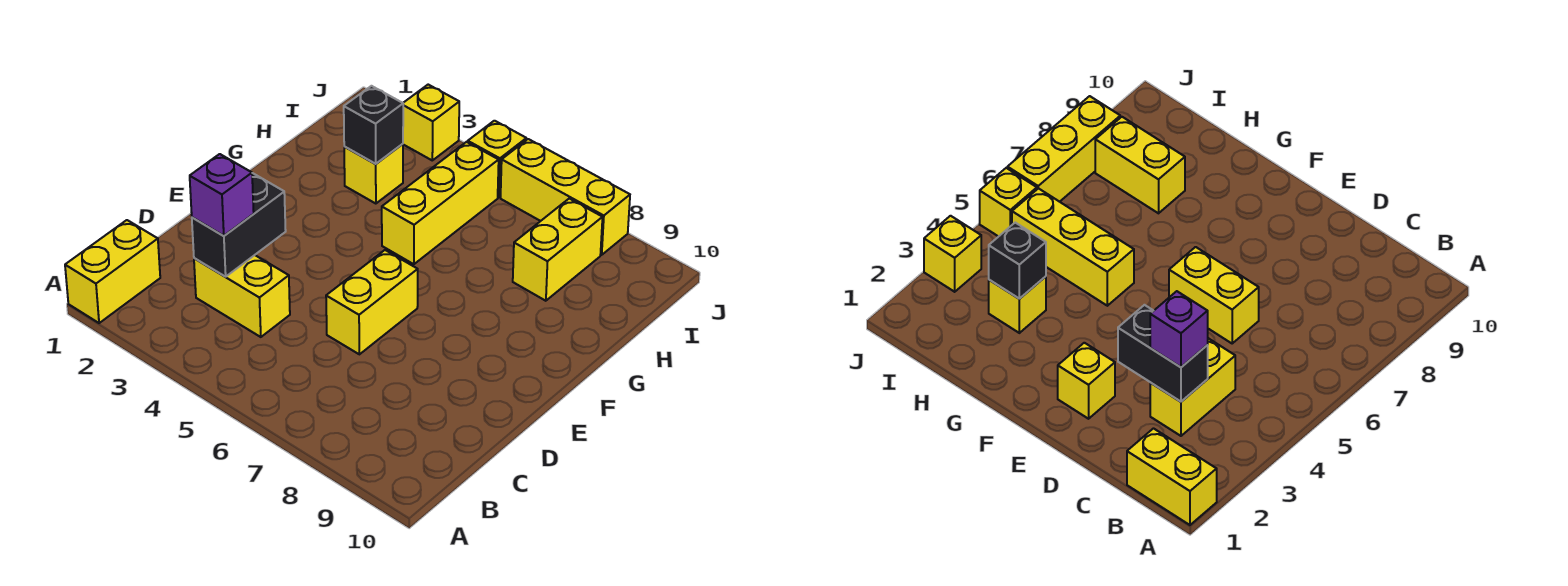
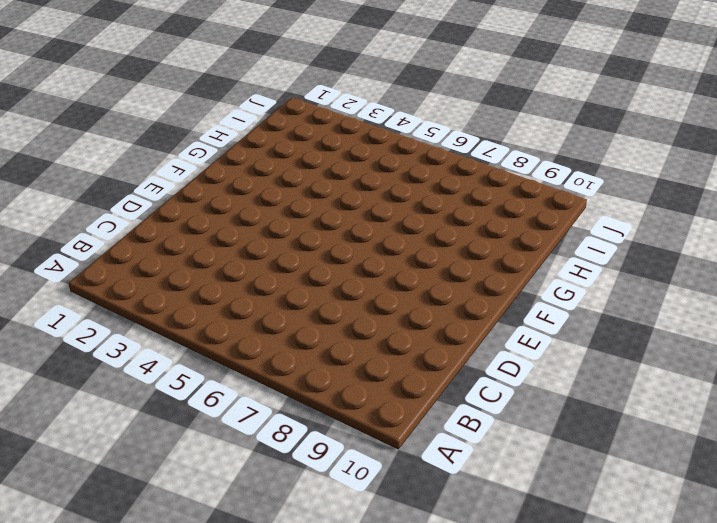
none -> yellow brick A1:B1 level 1
none -> yellow brick C3:C4 level 1
none -> yellow brick D6:E6 level 1

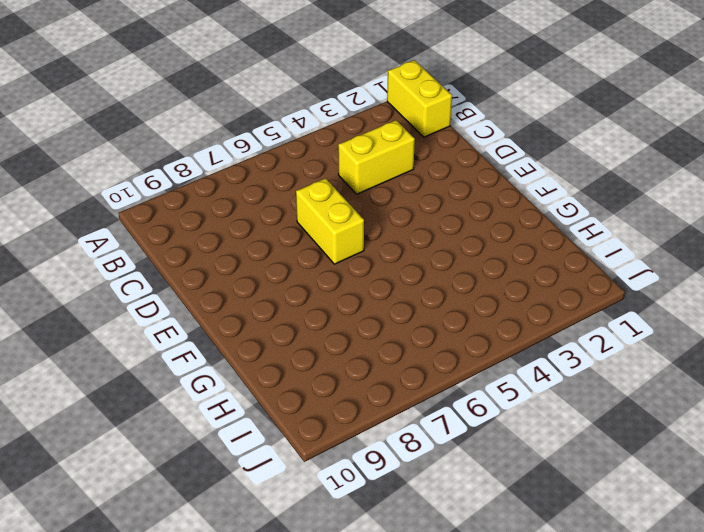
none -> yellow brick E2 level 1
none -> yellow brick G5:I5 level 1
none -> yellow brick H3 level 1

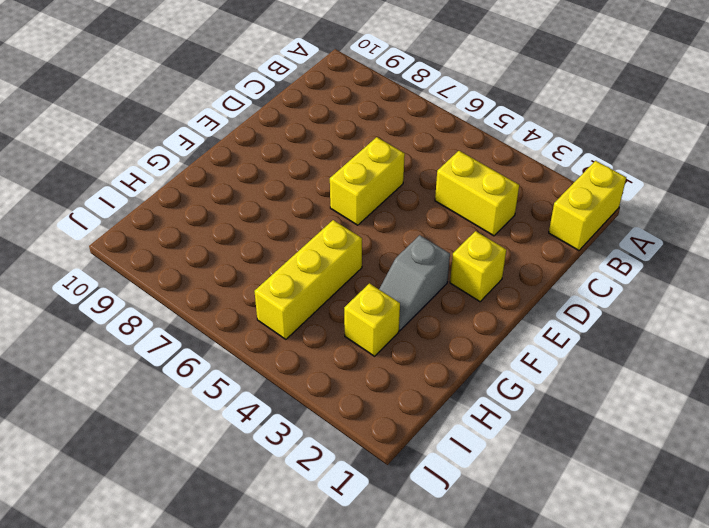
grey slope F3:G3 level 1 top F -> none
none -> yellow brick H8:I8 level 1
none -> yellow brick J3 level 1
none -> yellow brick J5 level 1

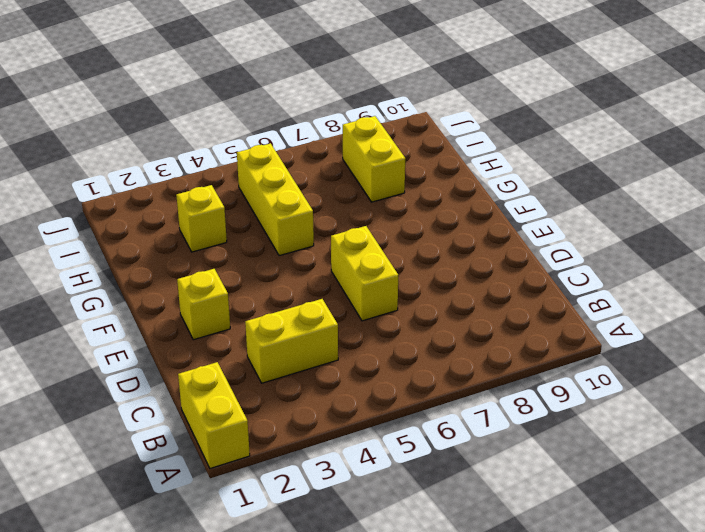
none -> yellow brick J3 level 1
none -> yellow brick J5 level 1
none -> yellow brick J6:J8 level 1

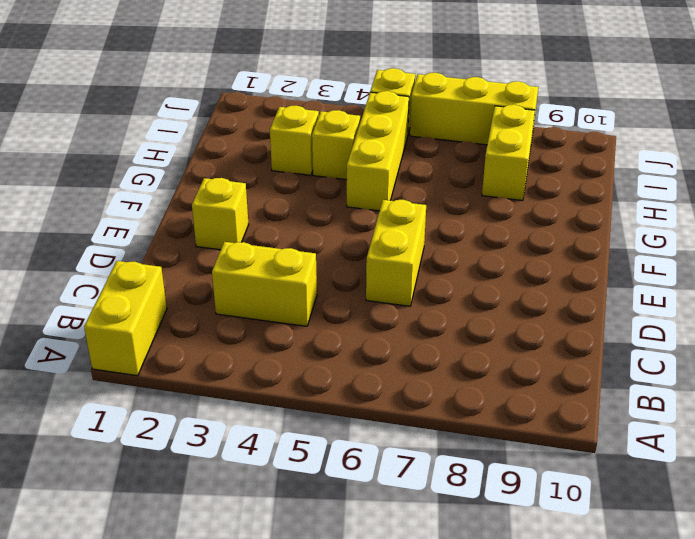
yellow brick H4 level 1 -> yellow brick J3 level 1
none -> black brick C3:D3 level 2
none -> black brick H3 level 2
none -> purple brick C3 level 3

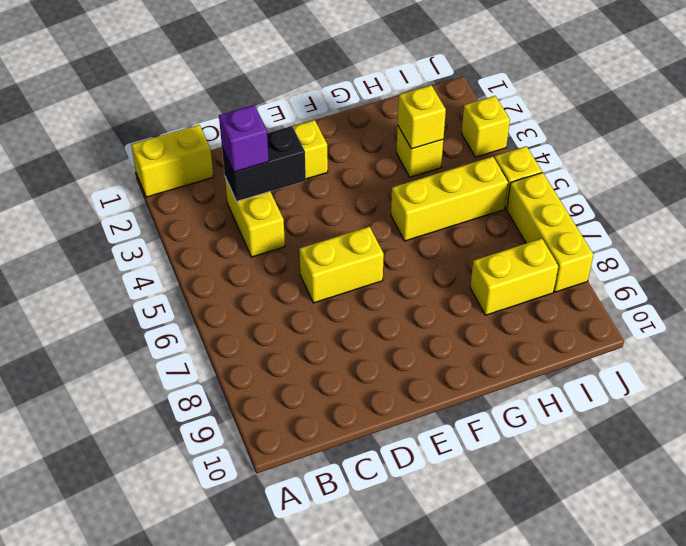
yellow brick H3 level 2 -> black brick H3 level 2

